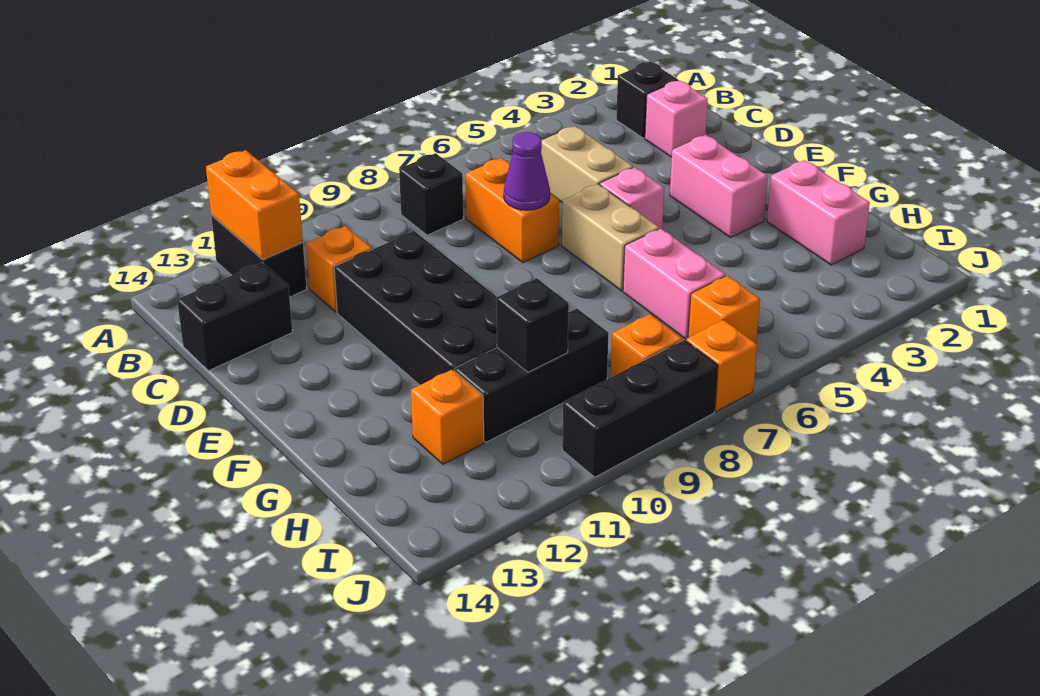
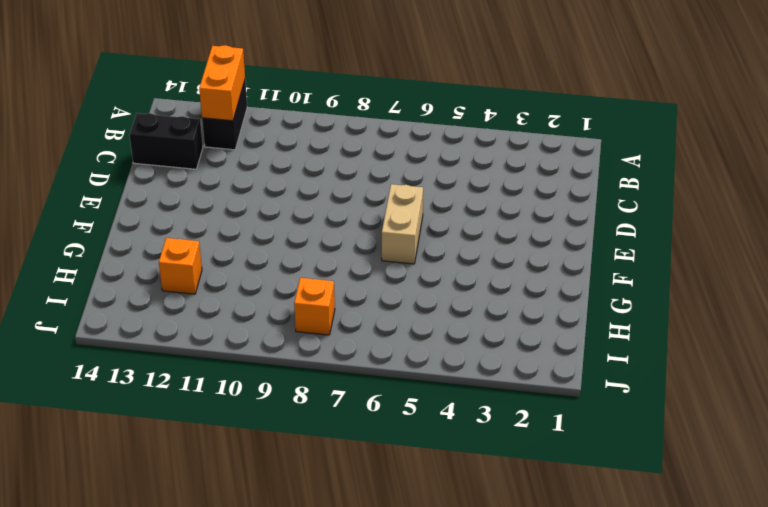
none -> black brick B2 level 1
none -> black brick B8 level 1
none -> pink brick C2 level 1

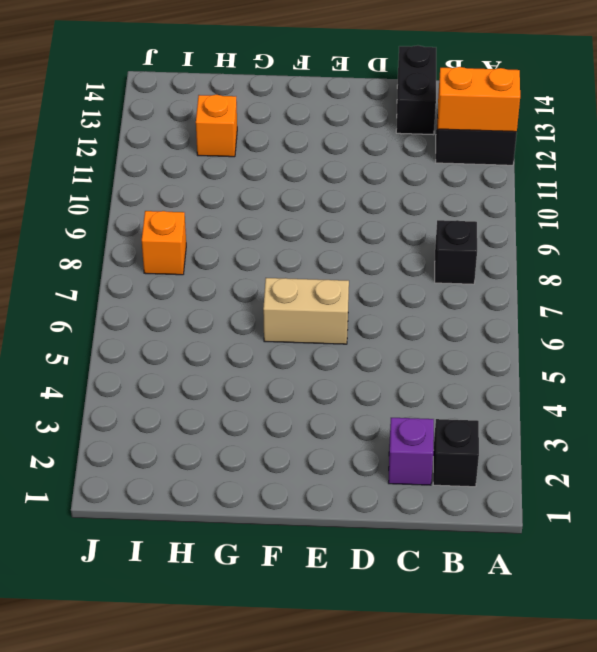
purple brick C2 level 1 -> pink brick C2 level 1
none -> tan brick C5:D5 level 1
none -> orange brick C7:D7 level 1
none -> orange brick C11 level 1

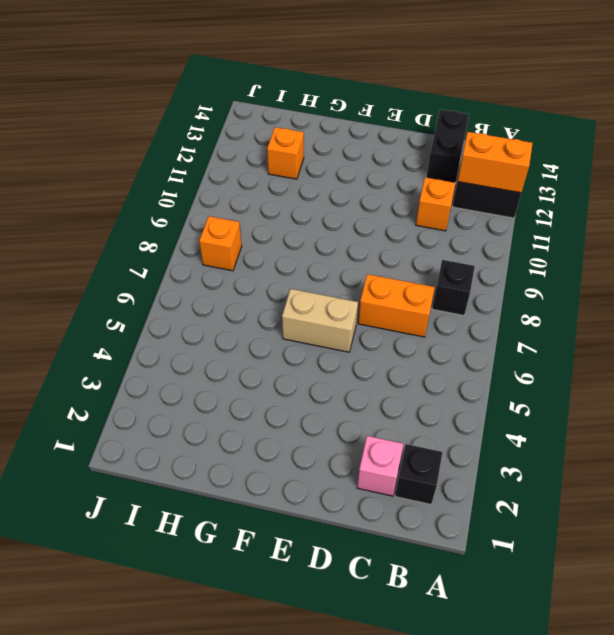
none -> tan brick C5:D5 level 1
none -> black brick D10:G11 level 1
none -> pink brick E3:F3 level 1

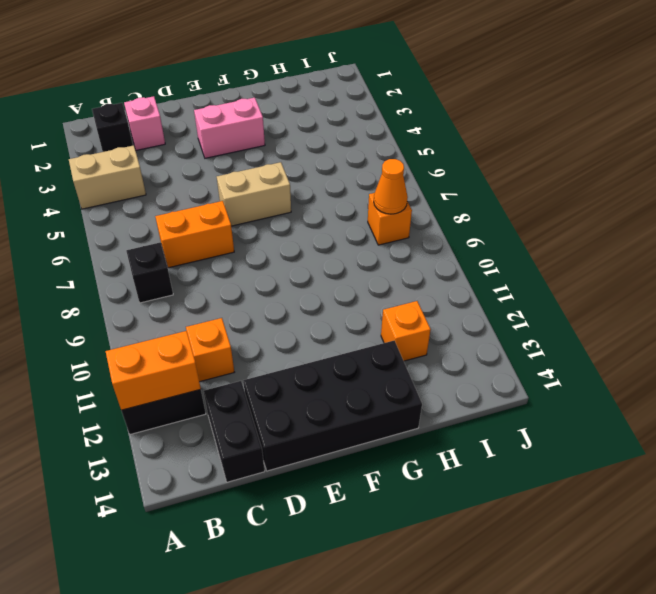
tan brick A4:B4 level 1 -> tan brick C5:D5 level 1
black brick D13:G14 level 1 -> black brick D10:G11 level 1
orange cone I8 level 2 -> none
none -> pink brick E5 level 1
none -> pink brick G2:H2 level 1
none -> pink brick G6:H6 level 1

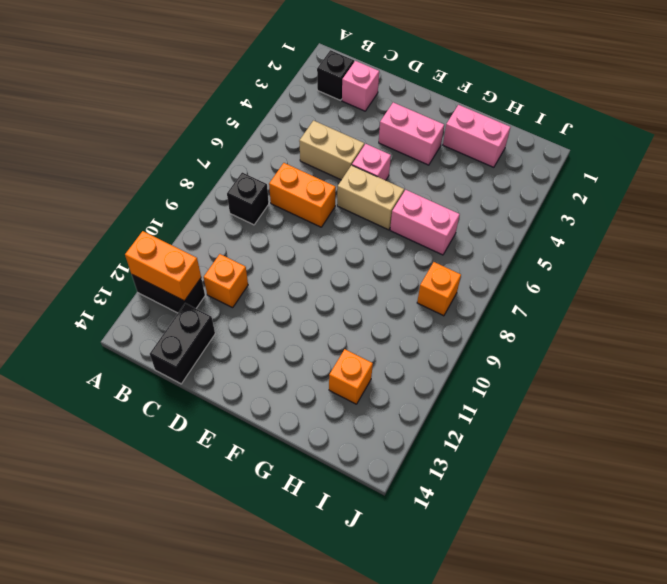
none -> black brick D10:G11 level 1
none -> black brick H9:H11 level 1
none -> orange brick I6 level 1

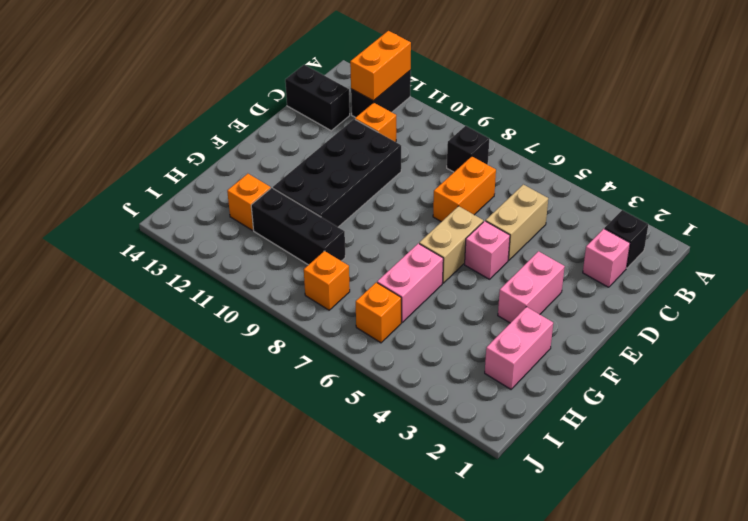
none -> orange brick J7 level 1
none -> black brick J8:J10 level 1
none -> purple cone D7 level 2

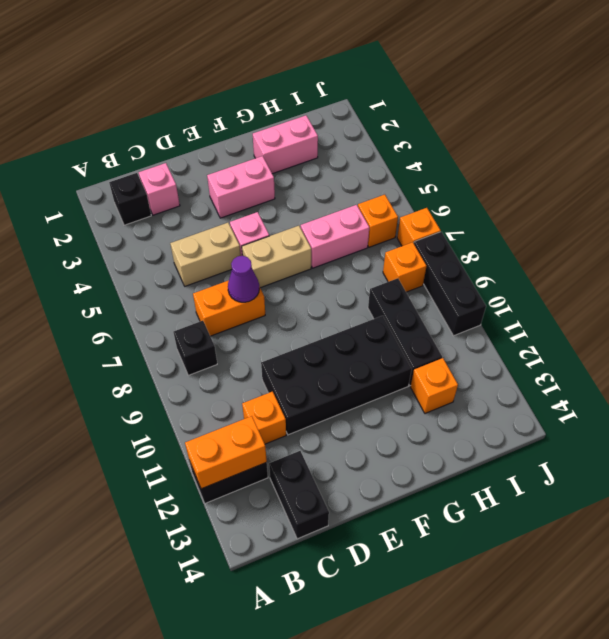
none -> black brick H10 level 2

